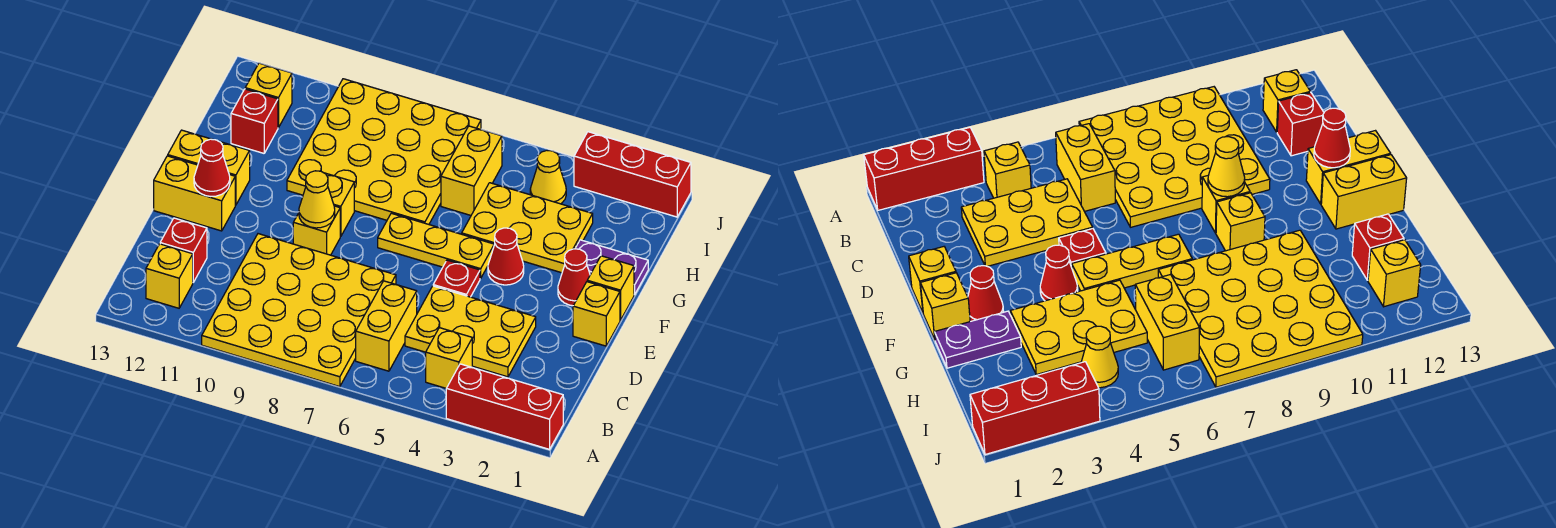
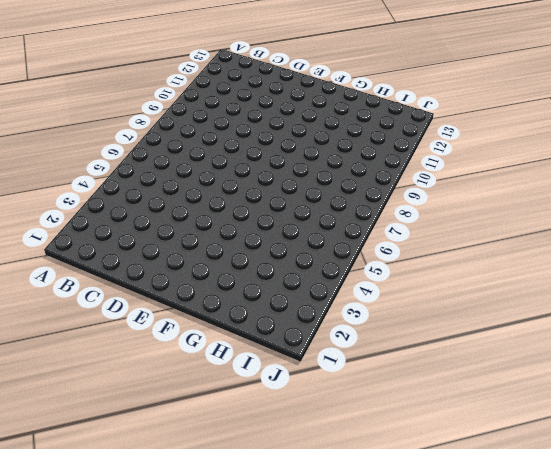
none -> red brick A1:A3 level 1
none -> yellow plate A7:D10 level 1
none -> yellow brick B4 level 1

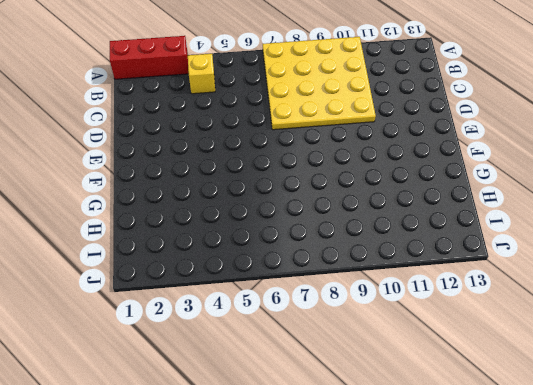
none -> yellow brick B6:C6 level 1
none -> yellow brick B12 level 1
none -> yellow plate C3:D5 level 1

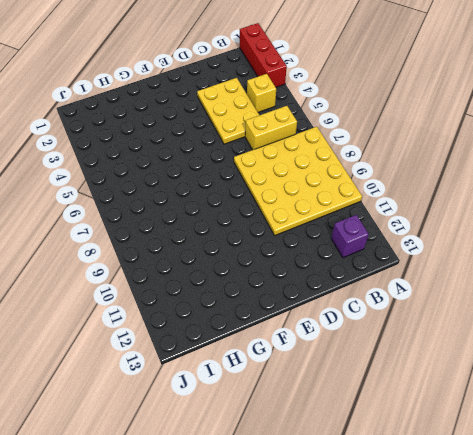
purple brick B12 level 1 -> yellow brick B12 level 1
none -> red brick C12 level 1
none -> yellow brick E1 level 1
none -> red plate E5 level 1

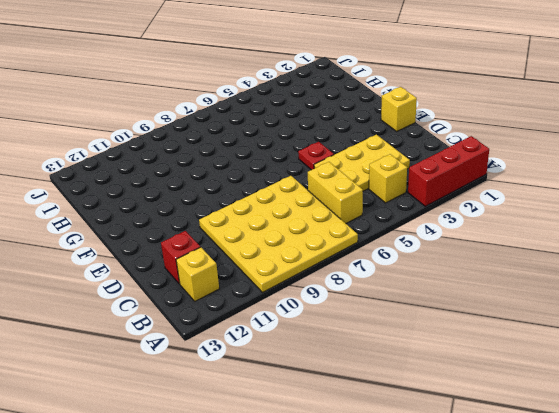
none -> yellow brick E9 level 1
none -> yellow brick E12:E13 level 1
none -> yellow brick F1 level 1

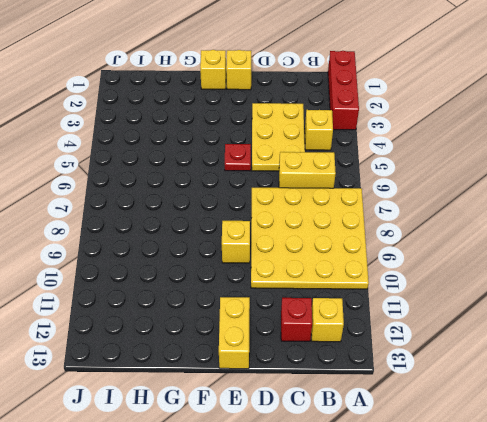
none -> red cone F2 level 1
none -> red cone F4 level 1
none -> yellow plate F5:F7 level 1

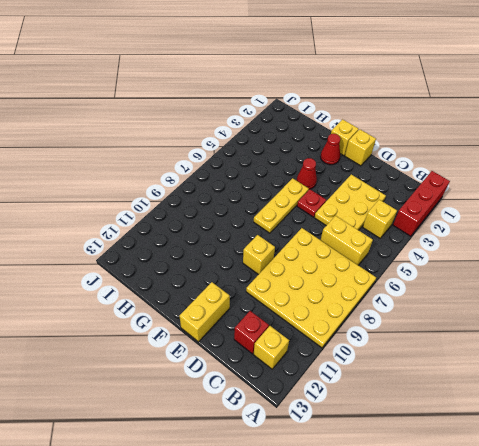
none -> yellow brick F9 level 1
none -> yellow brick F12:F13 level 1
none -> purple plate G1:G2 level 1

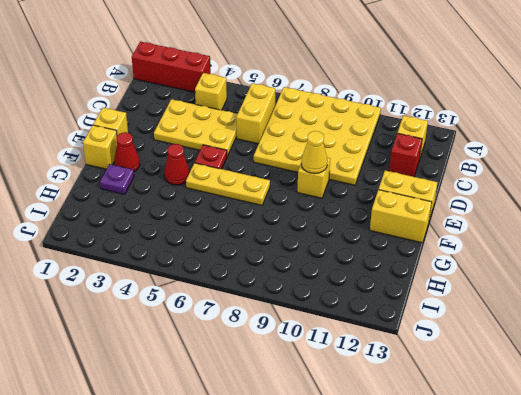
purple plate G2 level 1 -> purple plate G1:G2 level 1
none -> yellow brick F9 level 1
none -> yellow plate G3:H5 level 1
none -> yellow plate G7:J10 level 1

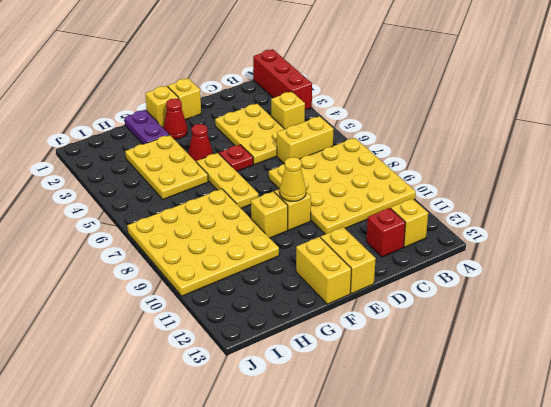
none -> yellow brick H6:I6 level 1
none -> red brick H12 level 1
none -> yellow cone I4 level 1

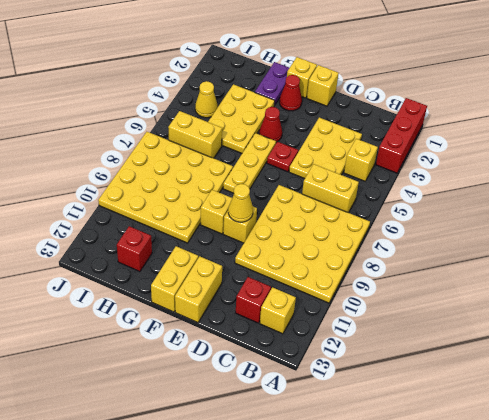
none -> yellow brick I12 level 1
none -> red brick J1:J3 level 1
none -> red cone E12 level 2

